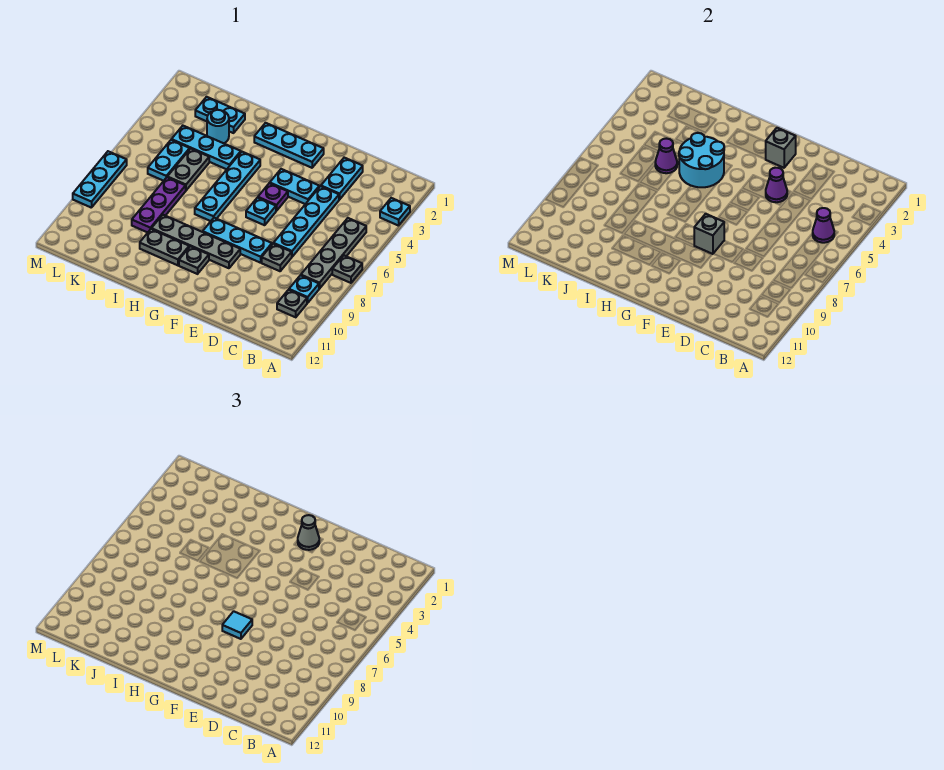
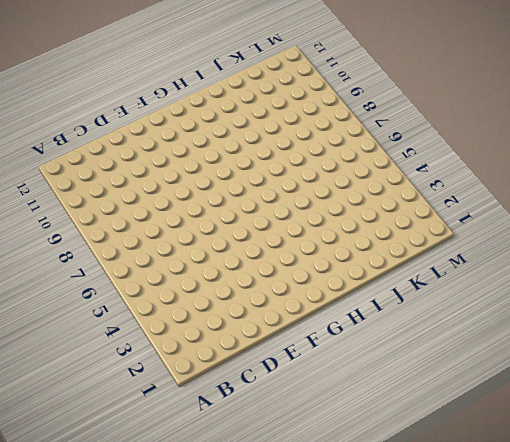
none -> cyan plate A3 level 1
none -> grey plate A7 level 1
none -> grey plate B5:B8 level 1
none -> cyan plate B9 level 1

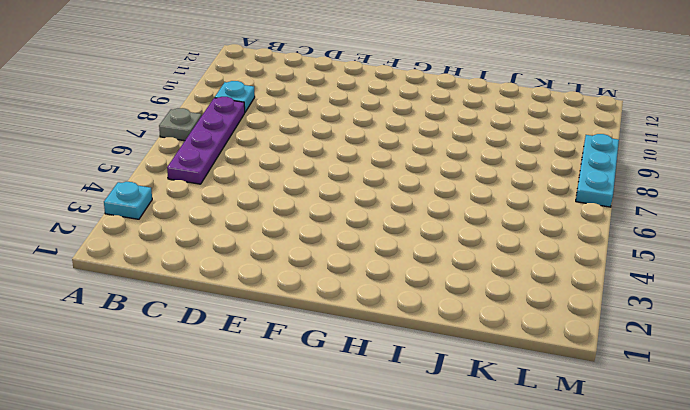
purple plate B5:B8 level 1 -> grey plate B5:B8 level 1
none -> grey plate B10 level 1
none -> cyan plate D2:D3 level 1
none -> cyan plate D4:D7 level 1
none -> grey plate D8 level 1

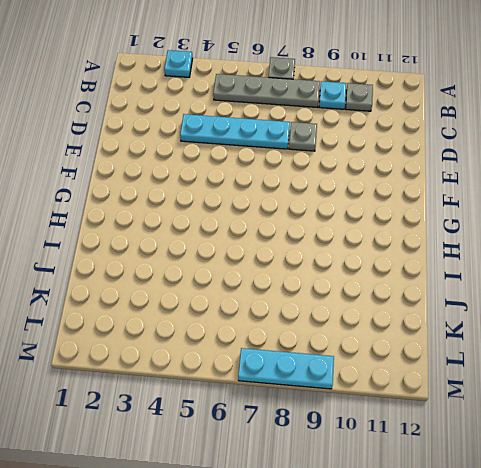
none -> cyan plate D2:D3 level 1
none -> cyan plate E4:F4 level 1
none -> cyan plate E8:G8 level 1
none -> cyan plate F2:H2 level 1

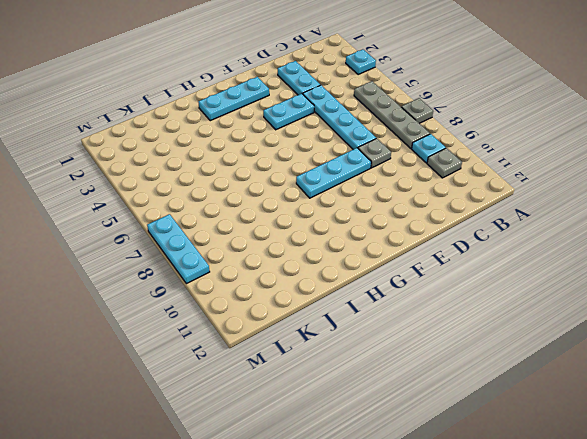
none -> purple plate F5 level 1
none -> cyan plate F6 level 1
none -> grey plate F9:I9 level 1
none -> grey plate G10 level 1

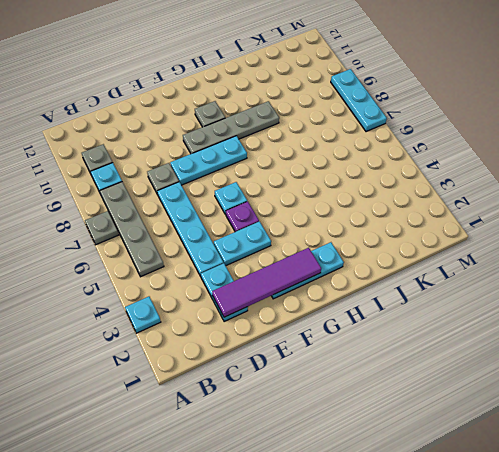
purple tile D2:G2 level 2 -> grey brick F2 level 2
none -> cyan plate H4:H7 level 1
none -> grey plate H10:I10 level 1
none -> cyan plate I4:K4 level 1
none -> cyan plate J2:K2 level 1

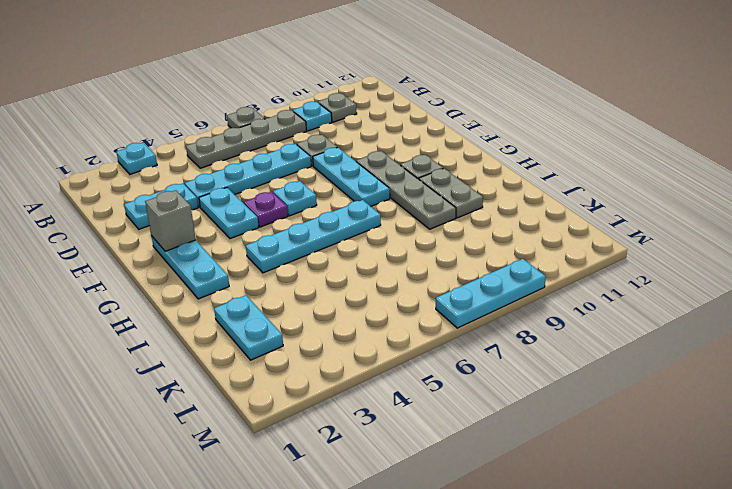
none -> cyan plate I4:K4 level 1
none -> cyan round brick J3 level 1
none -> grey plate J5:J6 level 1
none -> purple plate J7:J9 level 1

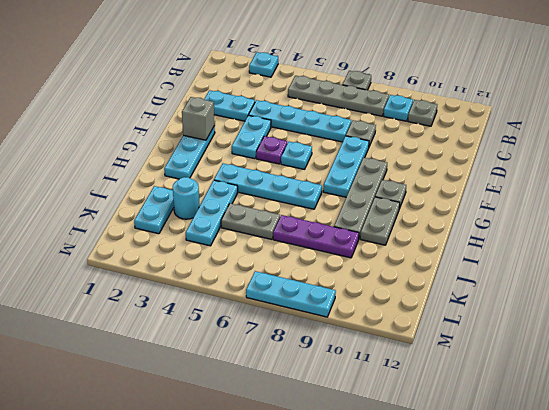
none -> cyan plate K5:K6 level 1
none -> purple cone B5 level 2
none -> purple cone E4 level 2
none -> grey brick F8 level 2

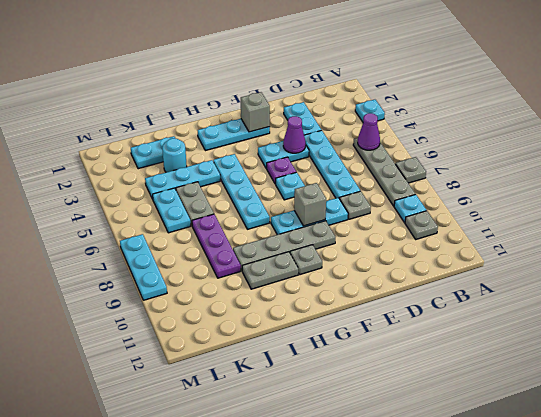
none -> cyan round brick H4:I5 level 2
none -> purple cone J5 level 2
none -> grey cone F2 level 3
none -> cyan tile F8 level 3

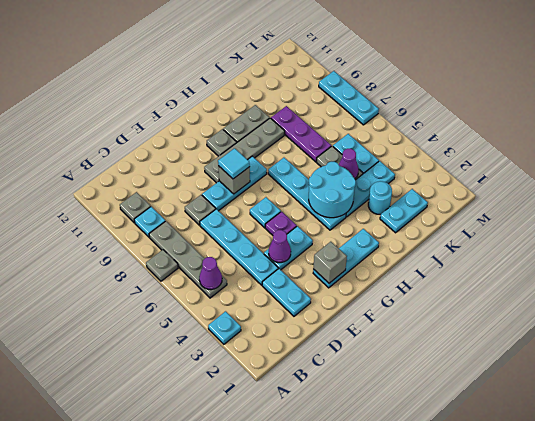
none -> grey cone F2 level 3

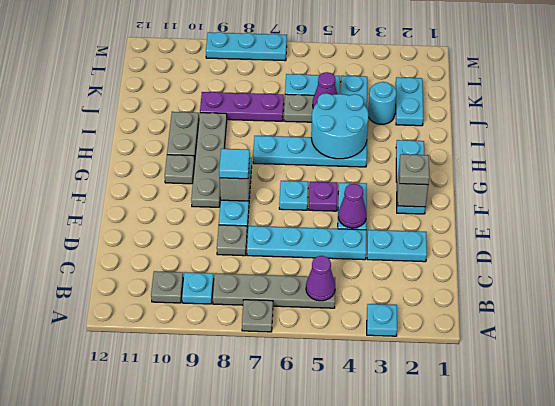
grey plate F2 level 3 -> grey cone F2 level 3

